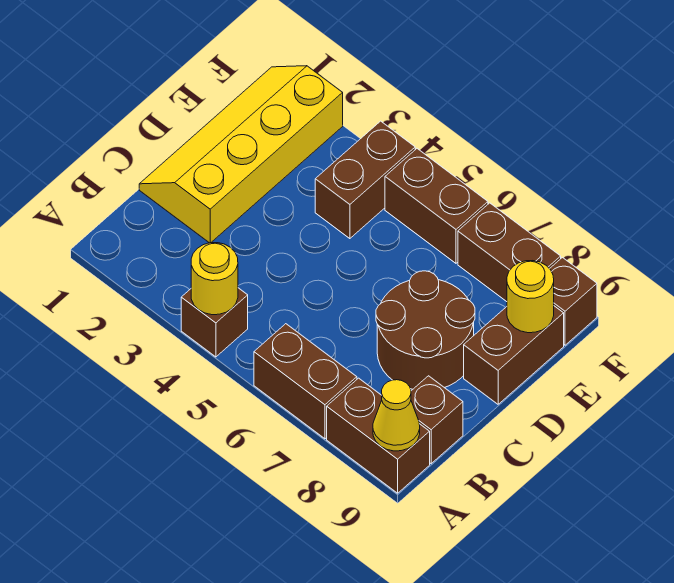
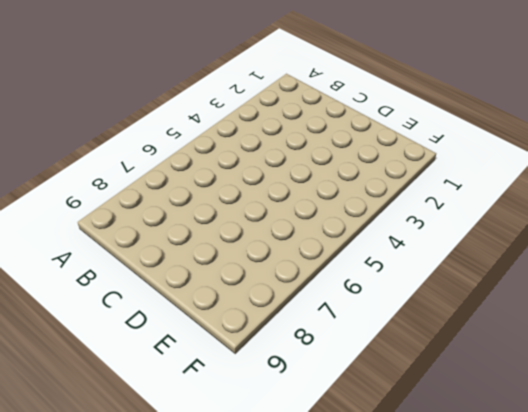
none -> brown brick A4 level 1
none -> brown brick A6:A7 level 1
none -> brown brick A8:A9 level 1

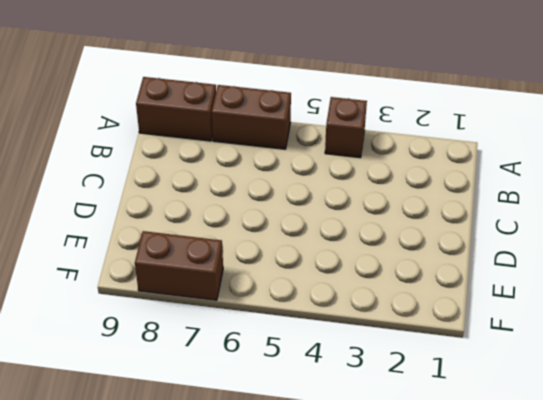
none -> brown brick B9 level 1
none -> yellow slope C1:F2 level 1 top 2
none -> brown round brick C7:D8 level 1

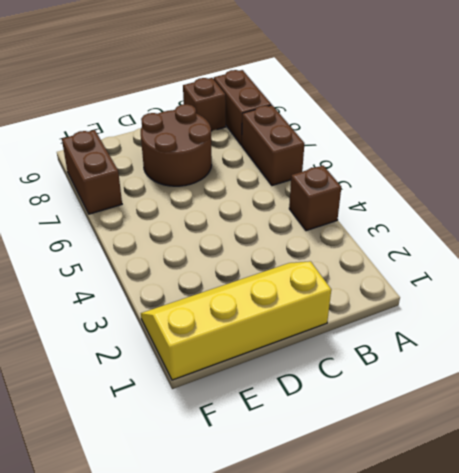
yellow slope C1:F2 level 1 top 1 -> yellow slope C1:F2 level 1 top 2
none -> brown brick D9:E9 level 1
none -> brown brick E4:F4 level 1
none -> brown brick F5:F6 level 1

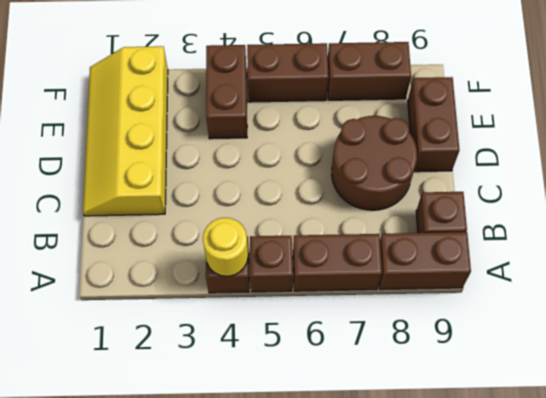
brown brick A5 level 1 -> brown brick F9 level 1
none -> yellow cone A9 level 2
none -> yellow round brick E9 level 2

